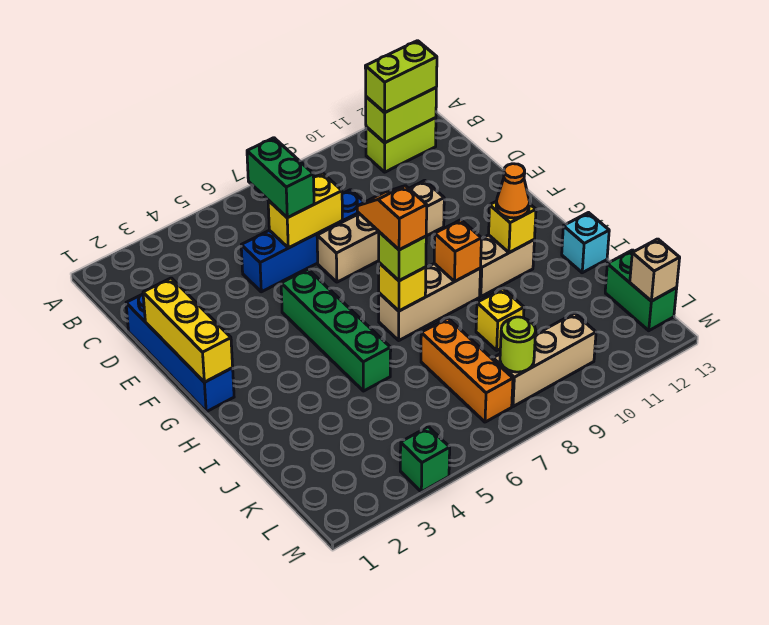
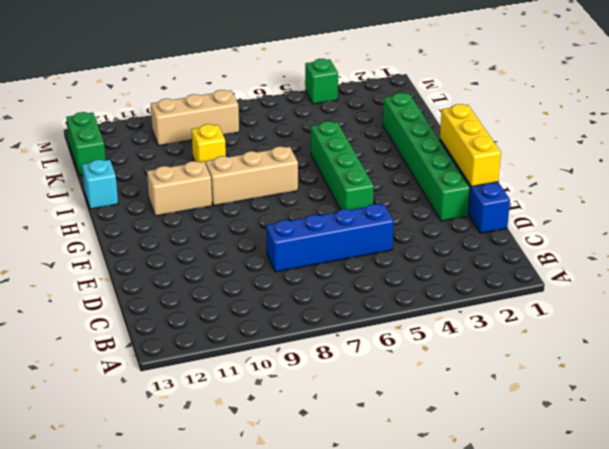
green brick E2:J2 level 1 -> none
none -> lime brick B11:B12 level 1
none -> tan brick E7:E10 level 1
none -> orange brick J7:L7 level 1

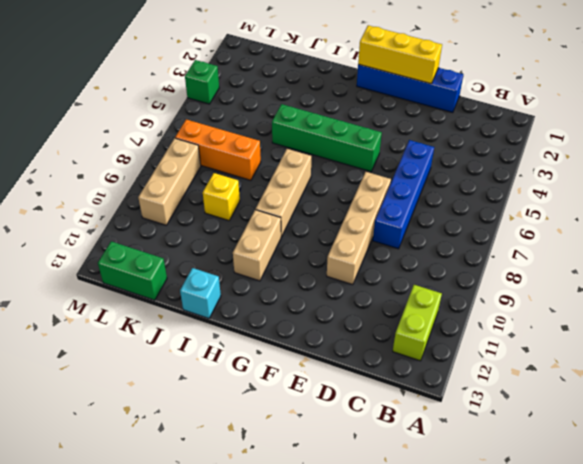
none -> lime brick B11:B12 level 2
none -> yellow brick D6:D7 level 2
none -> yellow brick H7 level 2

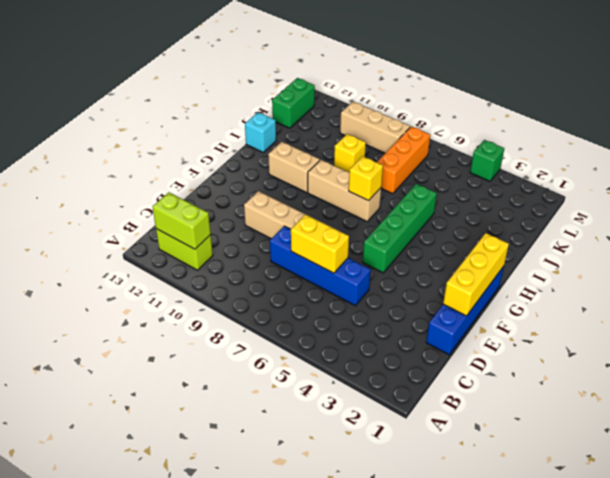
none -> orange brick H9 level 2
none -> yellow brick H11 level 2
none -> lime round brick L8 level 2

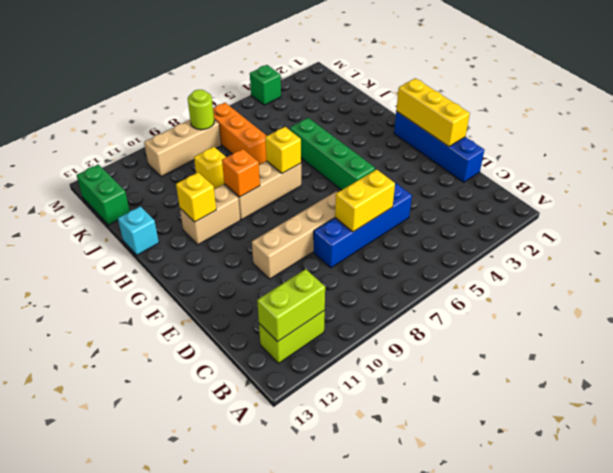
none -> tan brick L13 level 2
none -> lime brick B11:B12 level 3
none -> green brick C6:D6 level 3

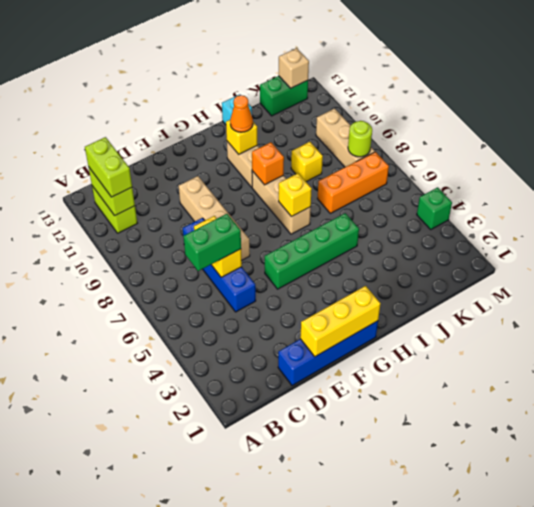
none -> lime brick H7 level 3
none -> orange slope G7:H7 level 4 top H

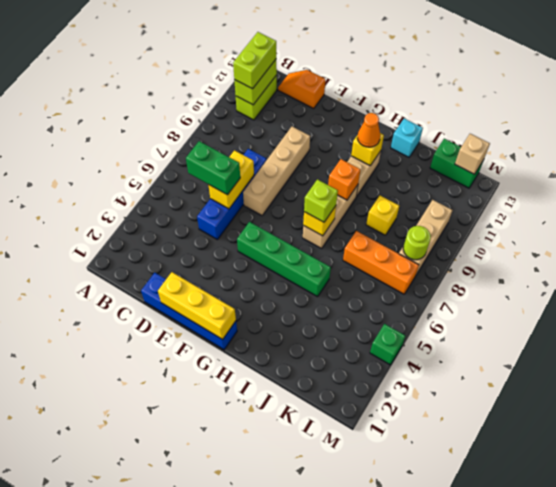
orange slope C13:D13 level 1 top D -> orange slope G7:H7 level 4 top H

